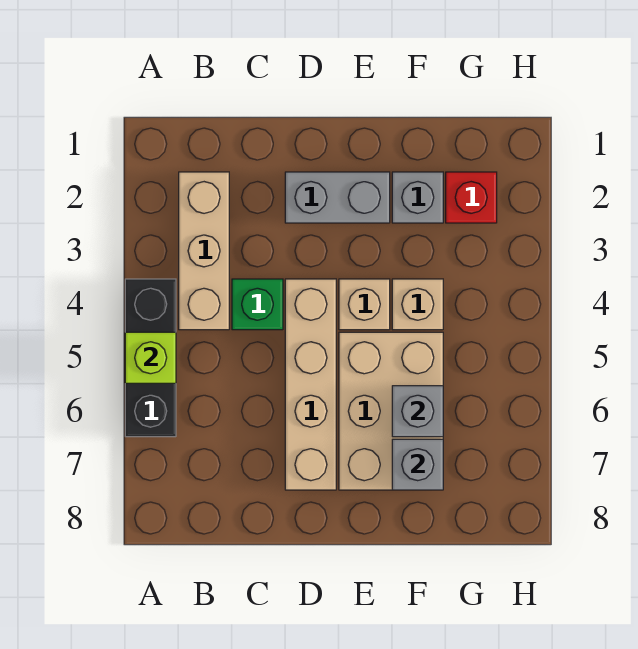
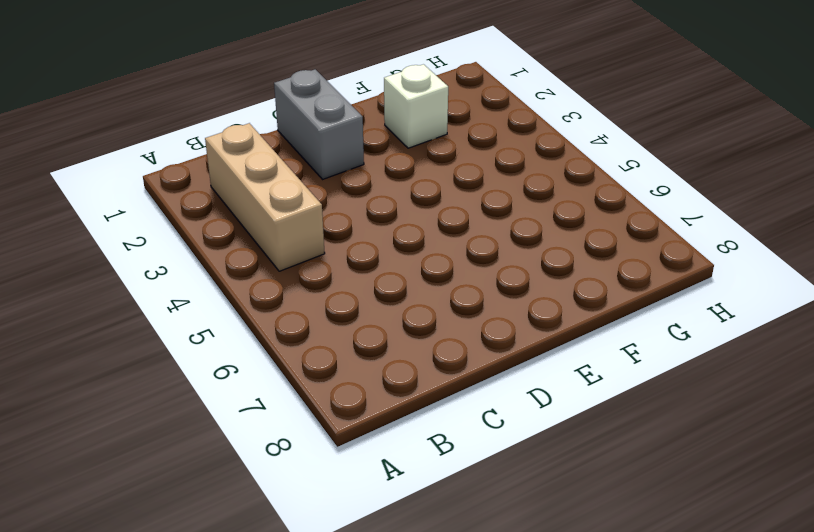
grey brick D1:D2 level 1 -> grey brick D2:E2 level 1
white brick F2 level 1 -> grey brick F2 level 1
none -> black brick A4:A6 level 1
none -> green brick C4 level 1
none -> tan brick D4:D7 level 1

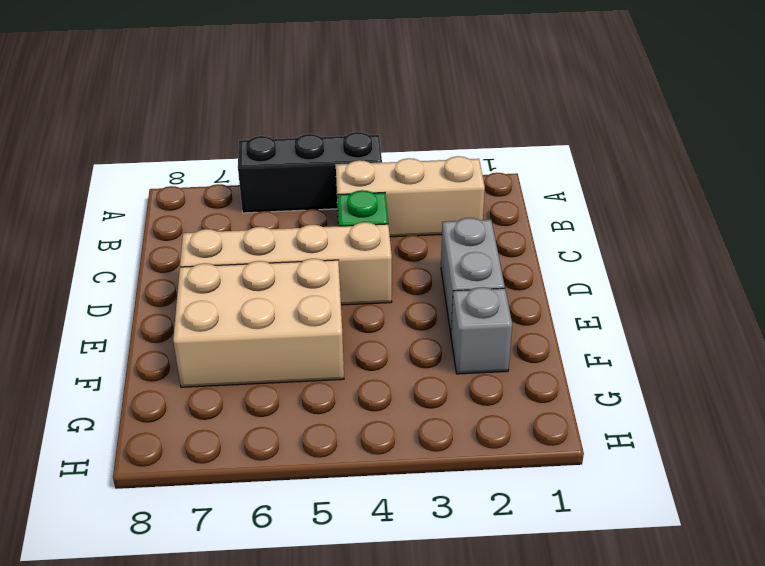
none -> tan brick E4 level 1
none -> tan brick F4 level 1
none -> red brick G2 level 1

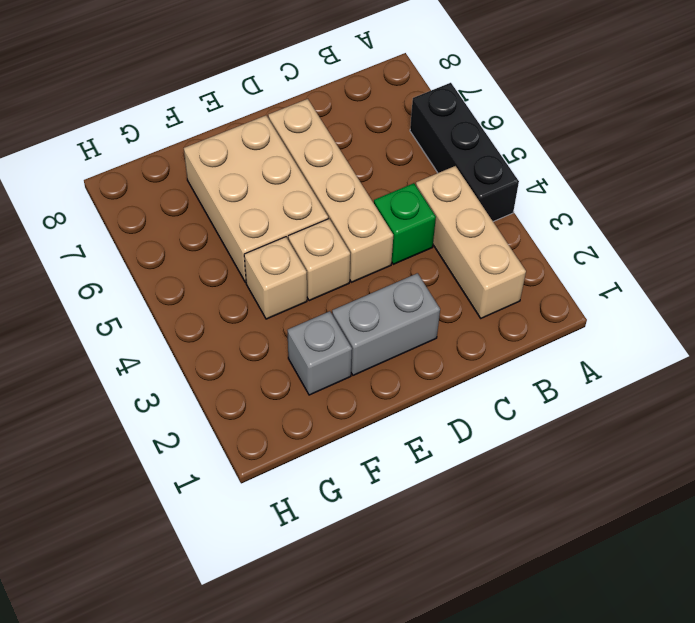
none -> red brick G2 level 1
none -> lime brick A5 level 2
none -> grey brick F6 level 2

